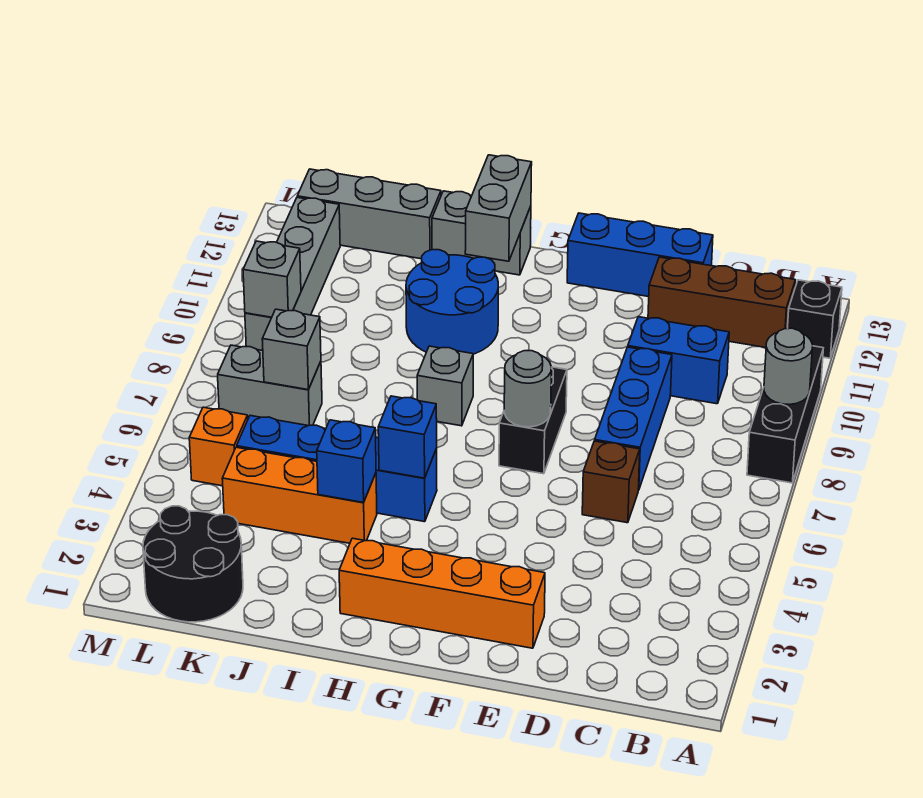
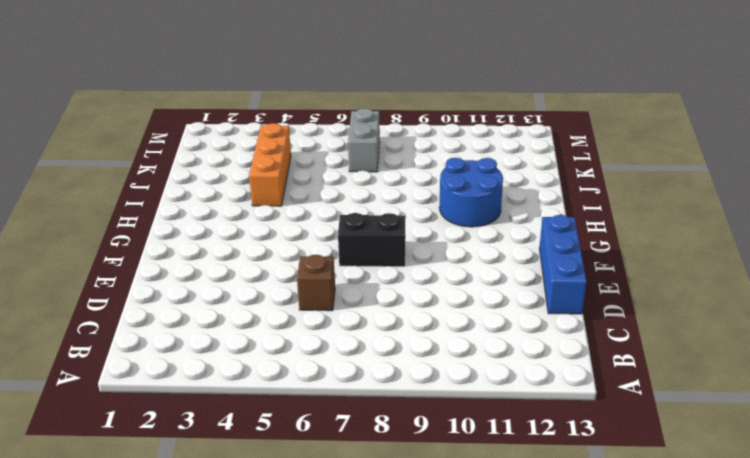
none -> black brick A8:A10 level 1
none -> black brick A12 level 1
none -> brown brick B12:D12 level 1

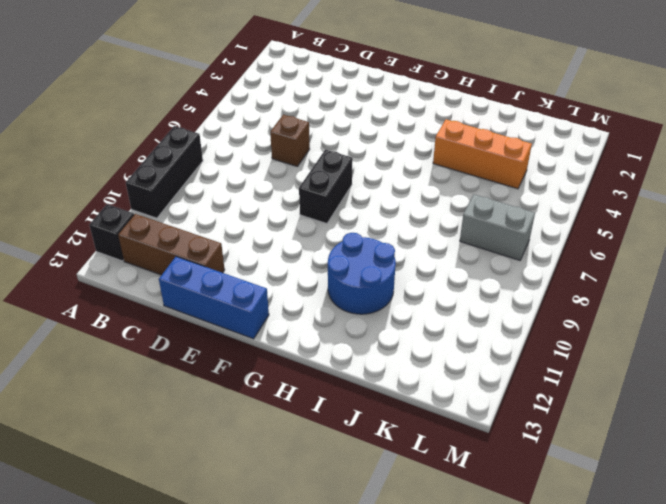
none -> blue brick C10:D10 level 1
none -> blue brick D7:D9 level 1
none -> orange brick E2:H2 level 1

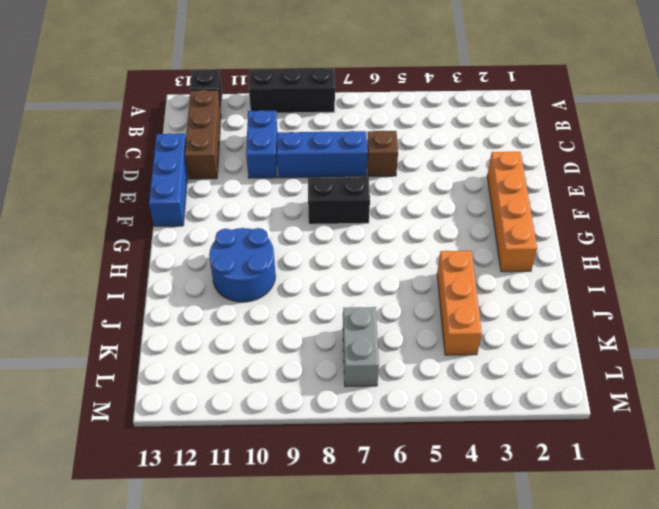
none -> blue brick H5:K5 level 1
none -> grey brick H8 level 1
none -> grey brick H13:I13 level 1

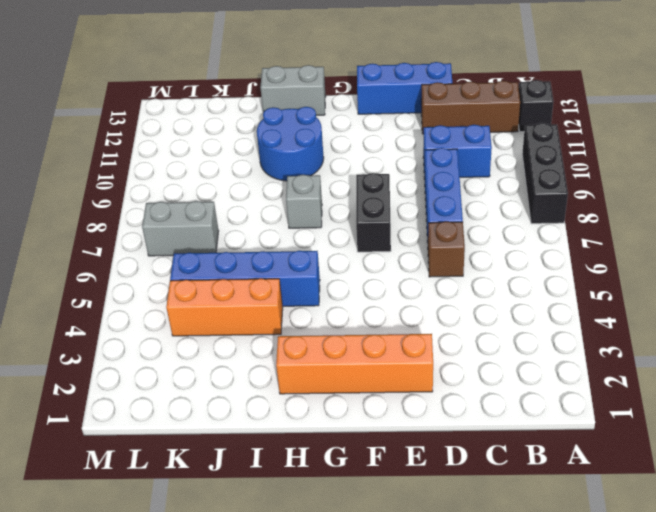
none -> grey brick J13:L13 level 1
none -> black round brick K1:L2 level 1
none -> orange brick L5 level 1

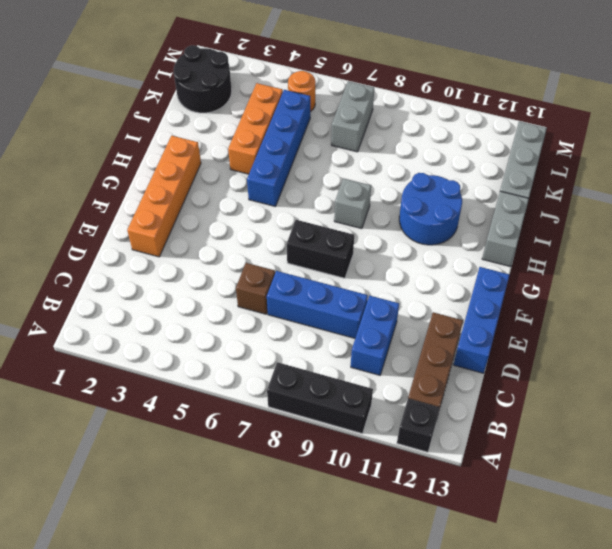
orange round brick L5 level 1 -> orange brick L5 level 1
none -> grey brick L9:L12 level 1
none -> grey round brick A9 level 2
none -> grey round brick F7 level 2

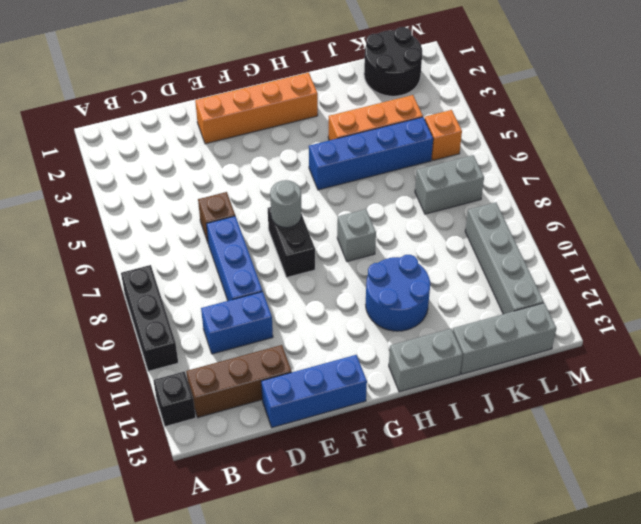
none -> grey round brick A9 level 2
none -> blue brick H5 level 2
none -> grey brick H12:H13 level 2

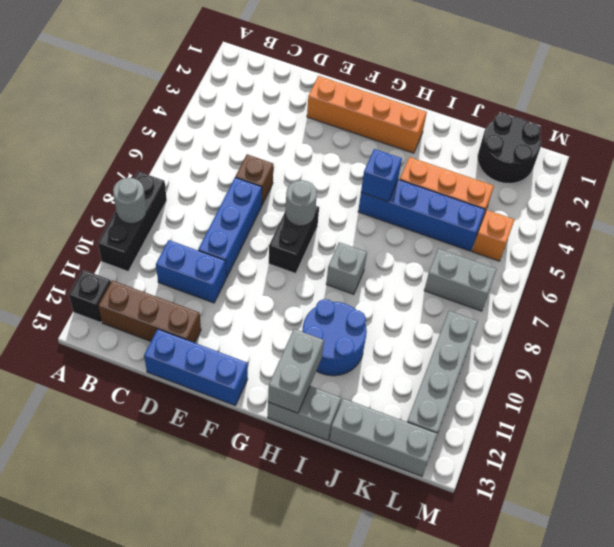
none -> blue brick I4 level 2
none -> grey brick K7 level 2
none -> grey brick L9 level 2

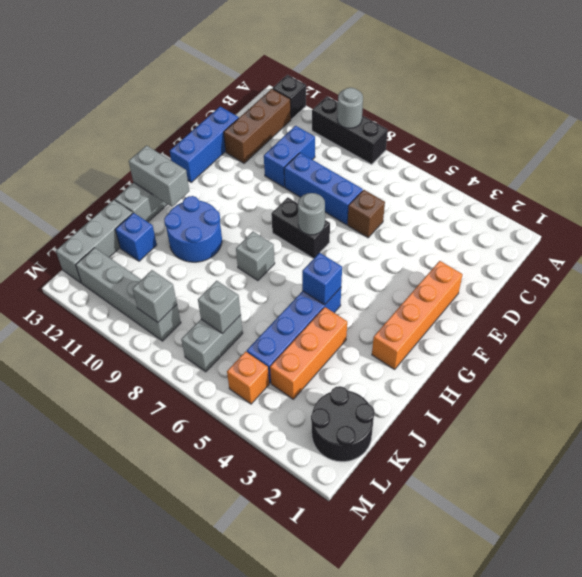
blue brick J12 level 1 -> blue brick I4 level 2

